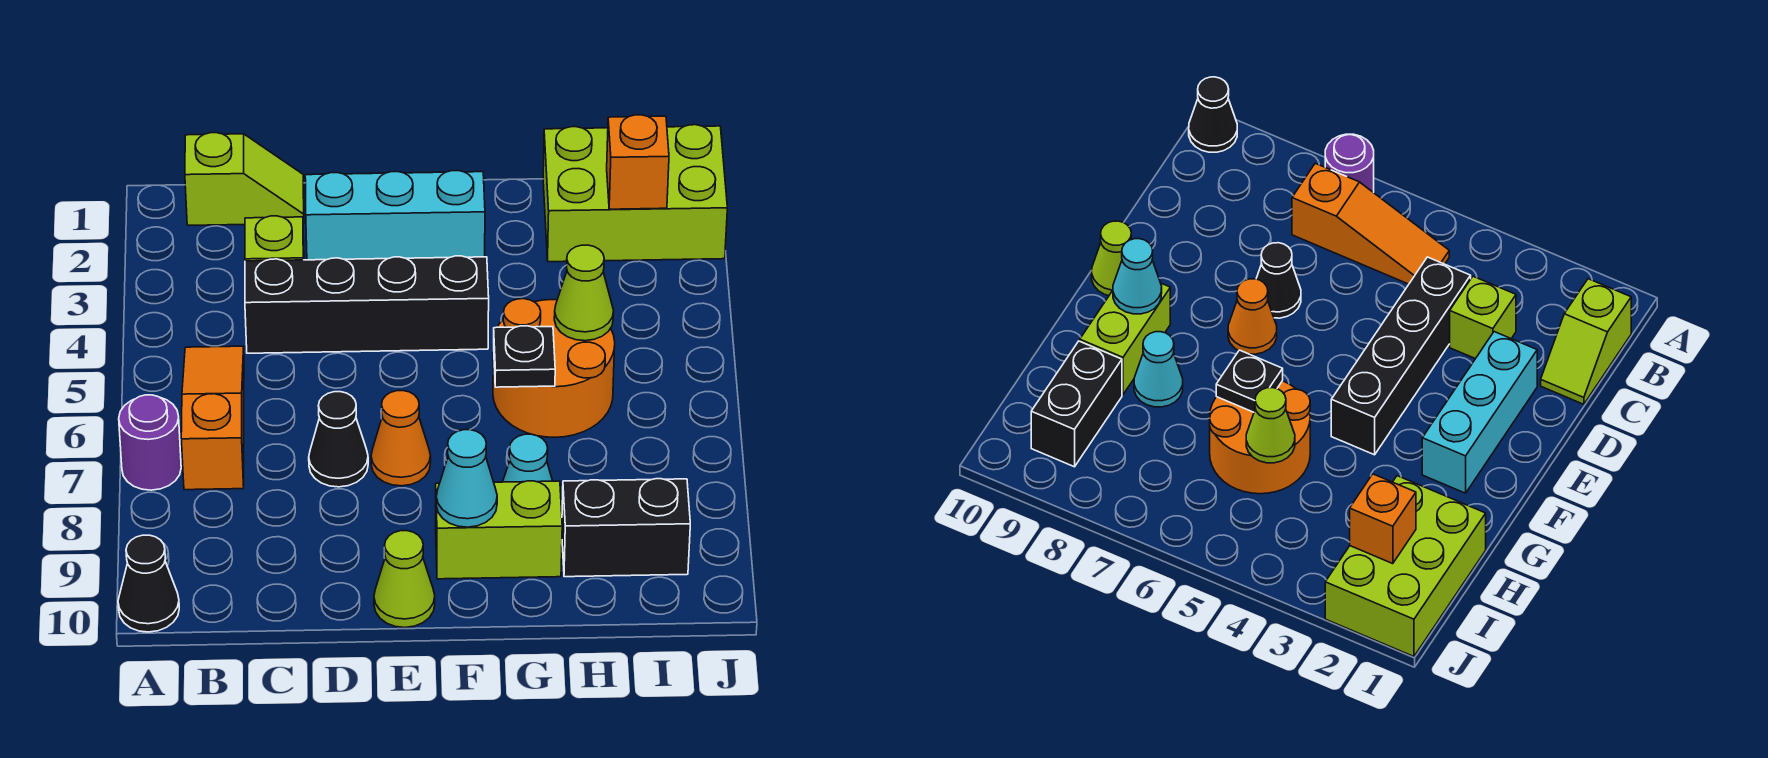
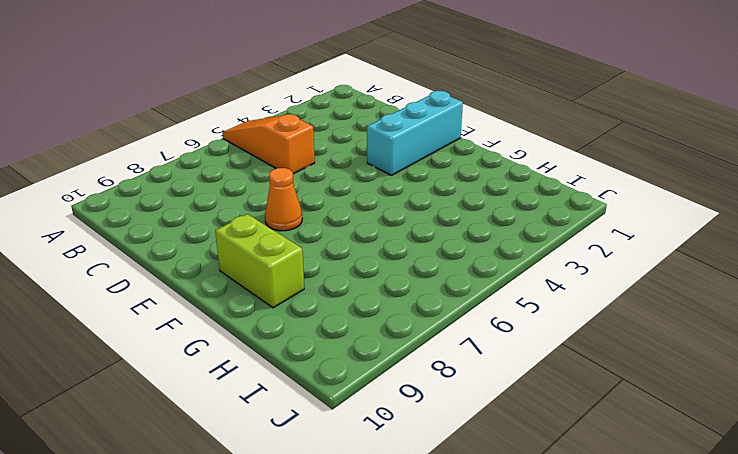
orange slope A5:C5 level 1 top C -> orange slope B5:B7 level 1 top 7
cyan brick E1:E3 level 1 -> cyan brick D2:F2 level 1
none -> purple round brick A7 level 1
none -> black cone A10 level 1
none -> lime slope B1:C1 level 1 top B

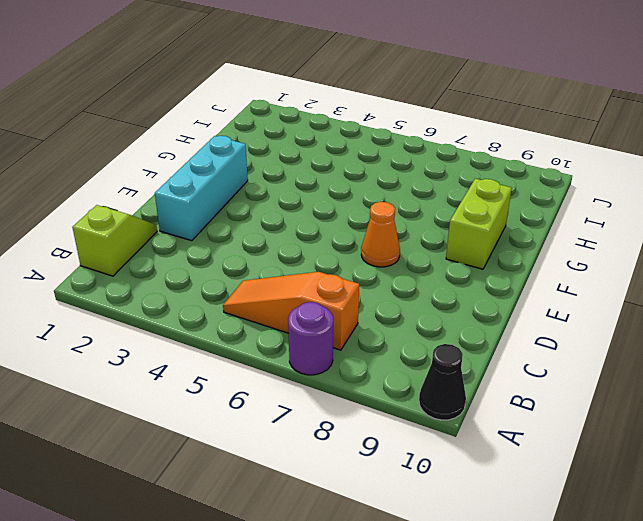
none -> lime brick C3 level 1
none -> black brick C4:F4 level 1
none -> black cone D7 level 1

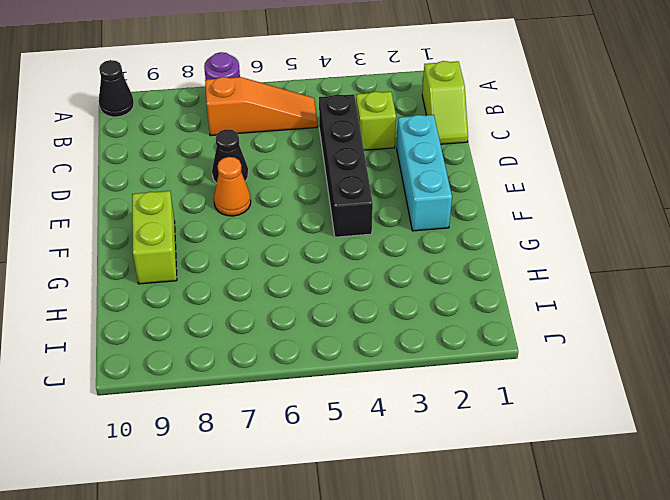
none -> lime cone E10 level 1
none -> orange round brick G5:H6 level 1
none -> cyan cone G8 level 1

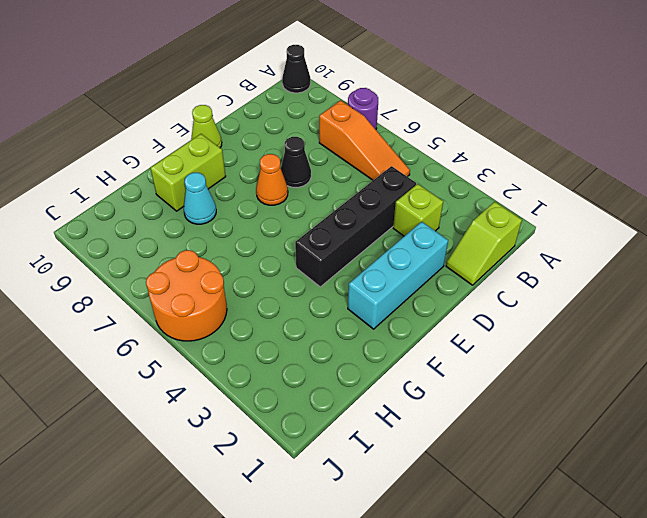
orange round brick I5:J6 level 1 -> orange round brick G5:H6 level 1
none -> lime brick H1:J2 level 1
none -> black brick H9:I9 level 1
none -> cyan cone F9 level 2

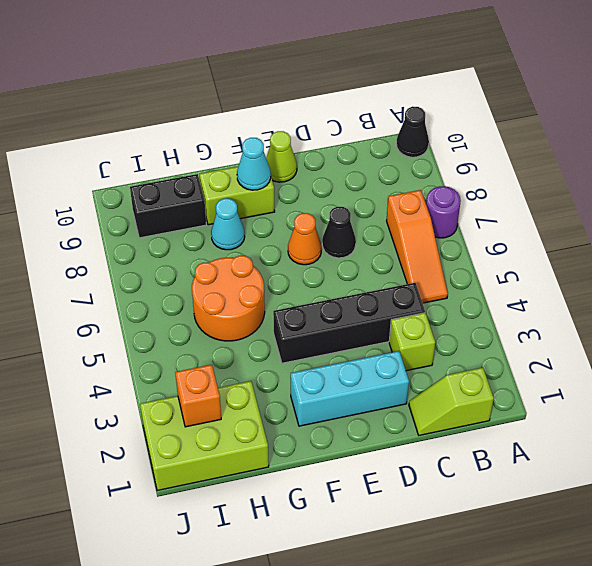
none -> black plate G6 level 2
none -> lime cone H5 level 2

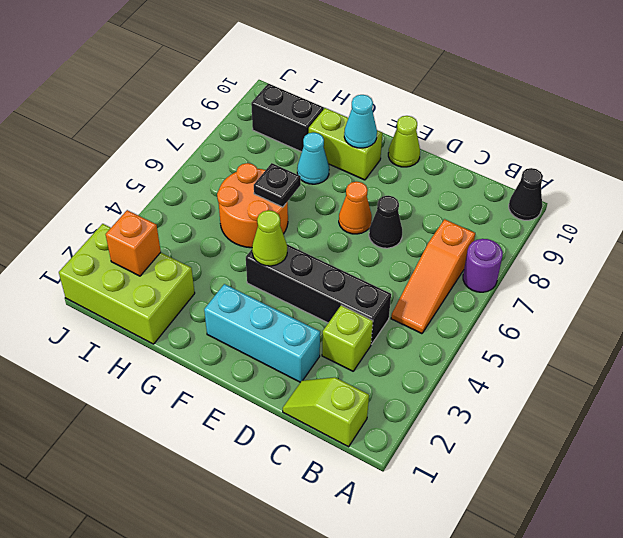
lime cone F4 level 2 -> lime cone H5 level 2

